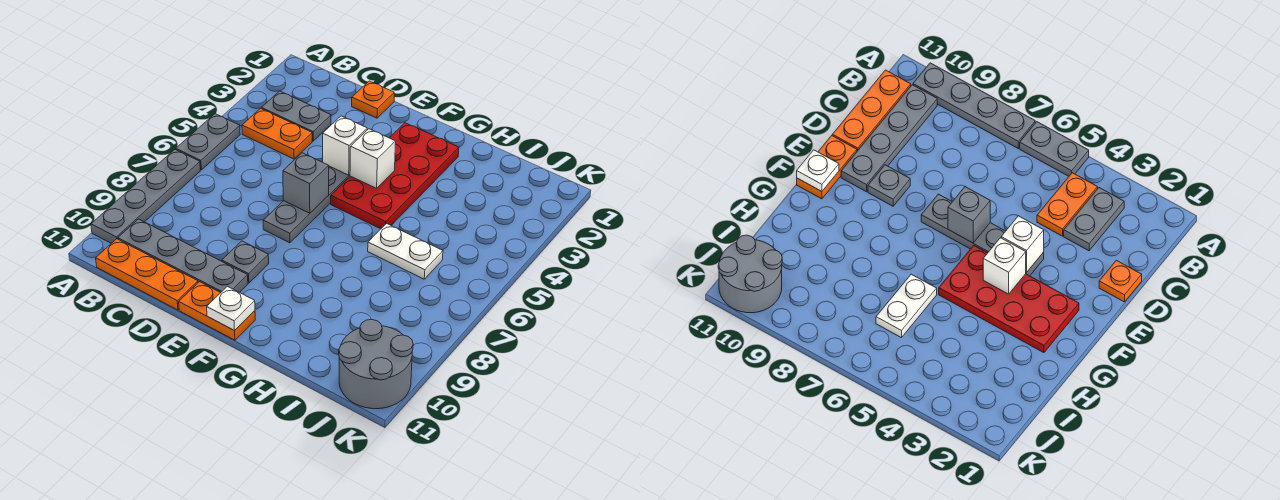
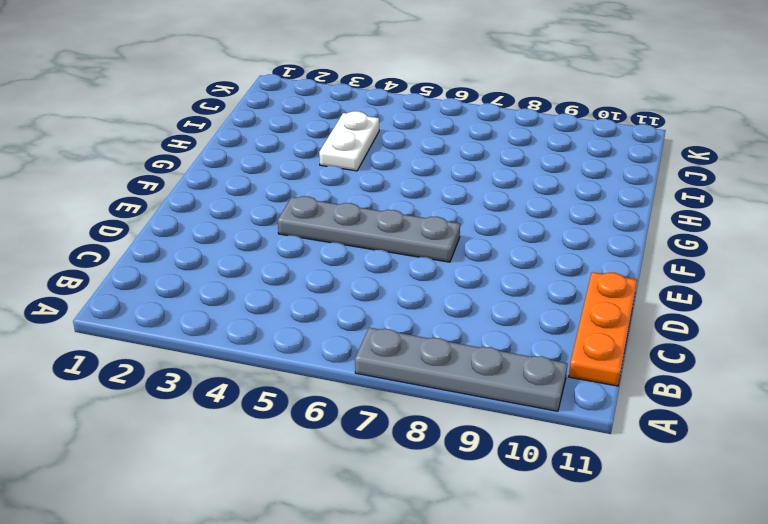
white plate H4:I4 level 1 -> white plate H6:I6 level 1
none -> grey plate A5:A6 level 1
none -> grey plate B3:C3 level 1
none -> orange plate B4:C4 level 1

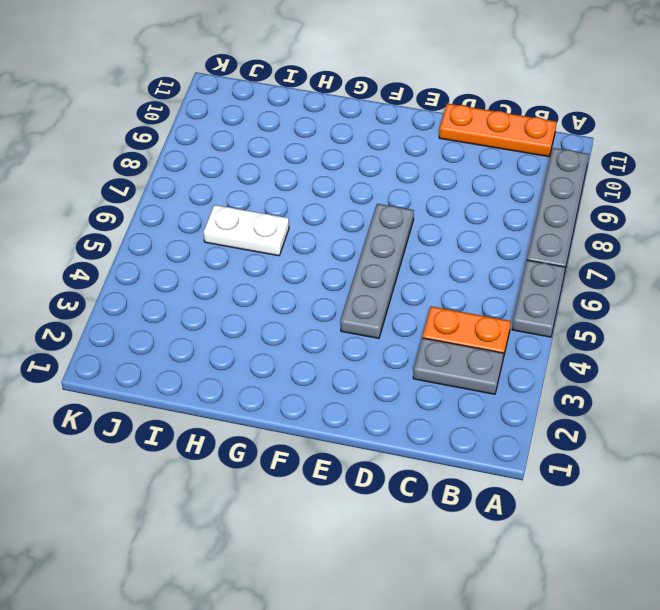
none -> grey plate B10:E10 level 1
none -> orange plate D1 level 1
none -> grey plate E9 level 1

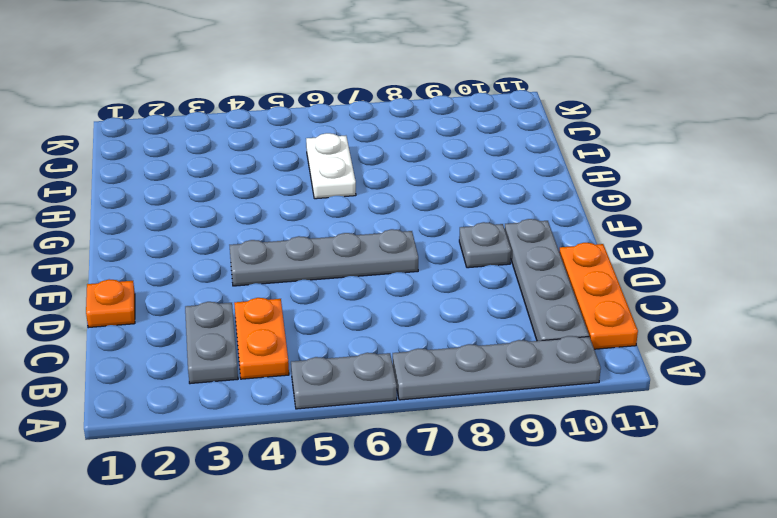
none -> orange plate E11:F11 level 1
none -> red plate F2:G5 level 1
none -> grey round brick J10:K11 level 1

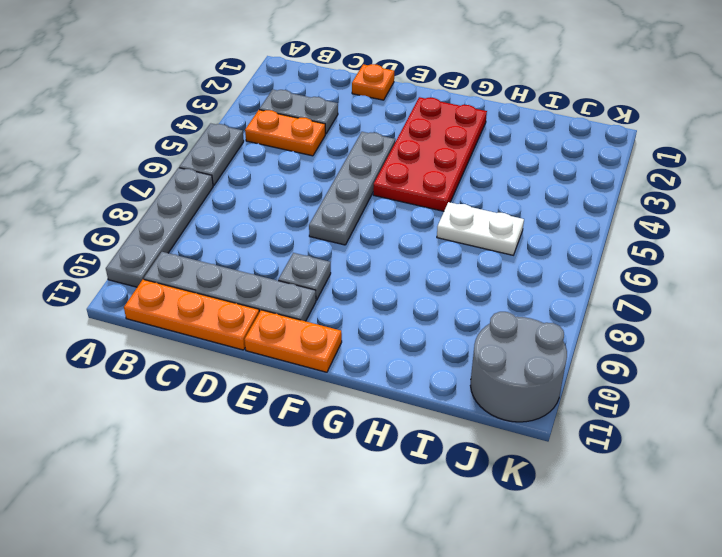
none -> white brick E4 level 2
none -> grey brick E6 level 2
none -> white brick F4 level 2

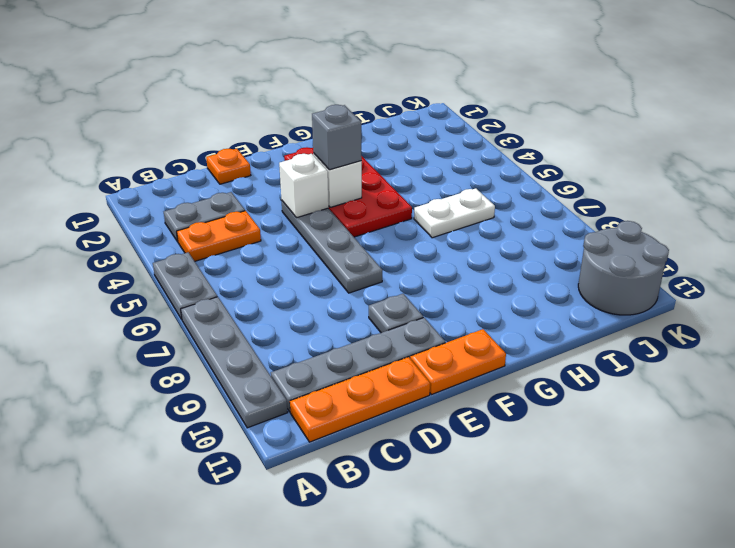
grey brick F4 level 3 -> grey brick E6 level 2
none -> white plate F11 level 2

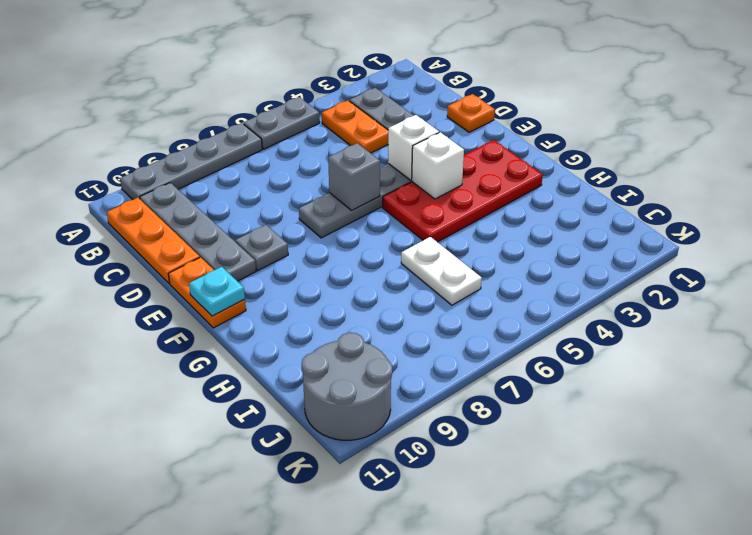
cyan plate F11 level 2 -> white plate F11 level 2

